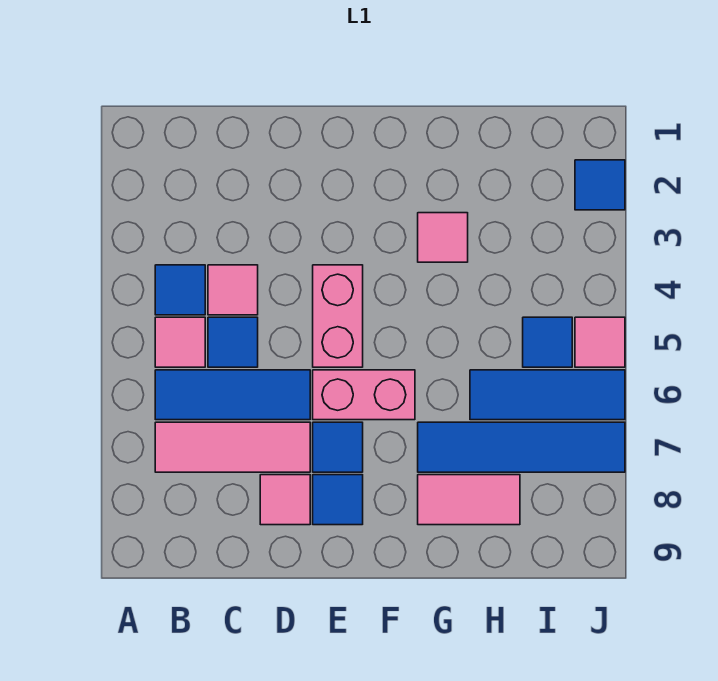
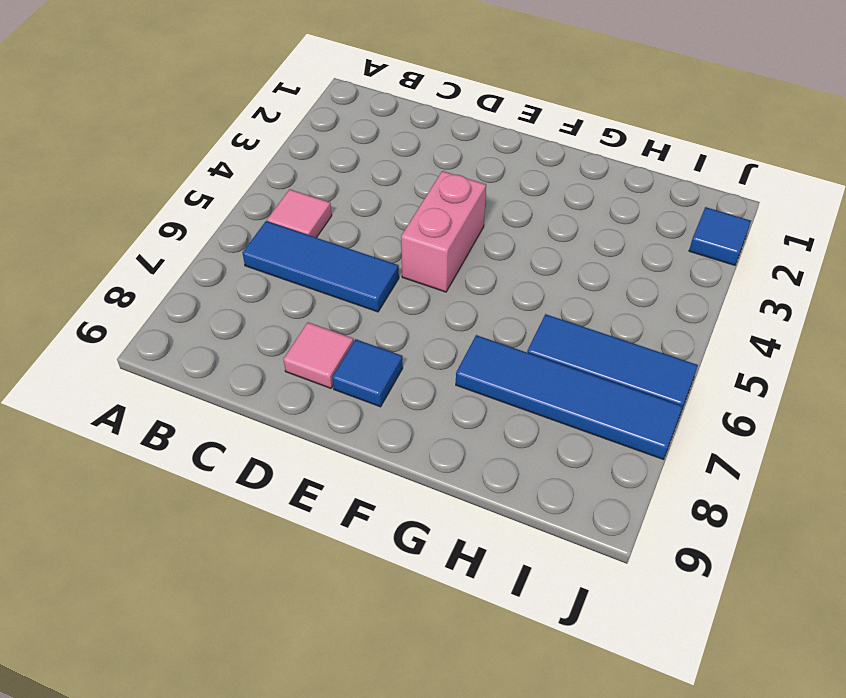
none -> blue tile B4 level 1
none -> pink tile B7:D7 level 1
none -> pink tile C4 level 1

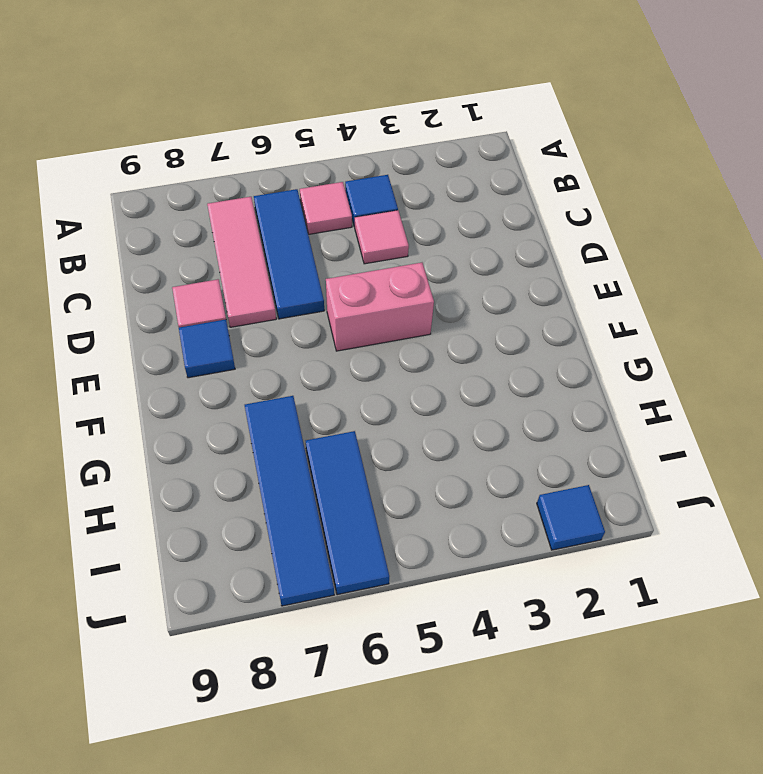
none -> blue tile C5 level 1
none -> pink brick E6:F6 level 1
none -> blue tile E7 level 1

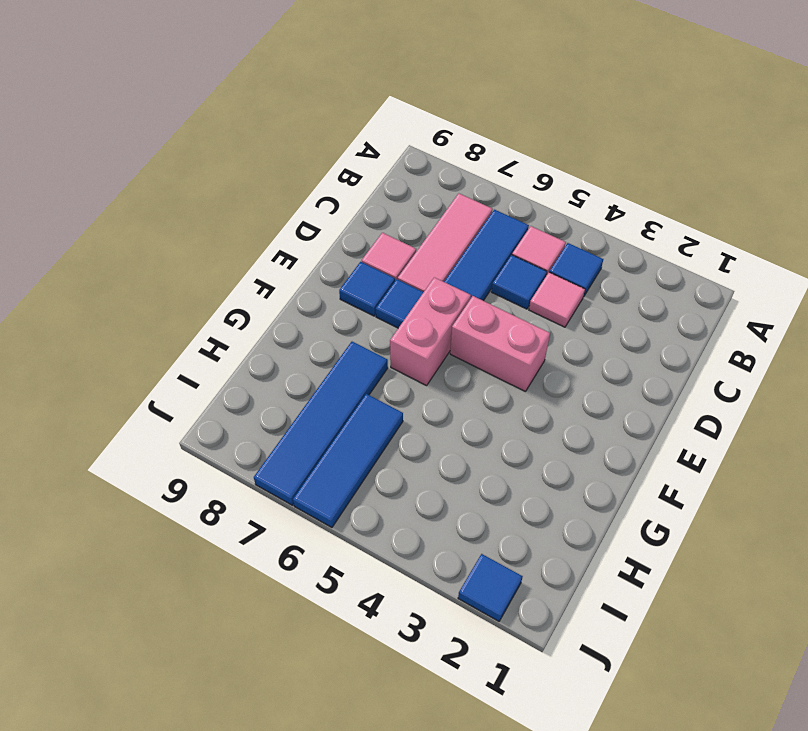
none -> pink tile G3 level 1
none -> pink tile G8:H8 level 1
none -> blue tile I5 level 1

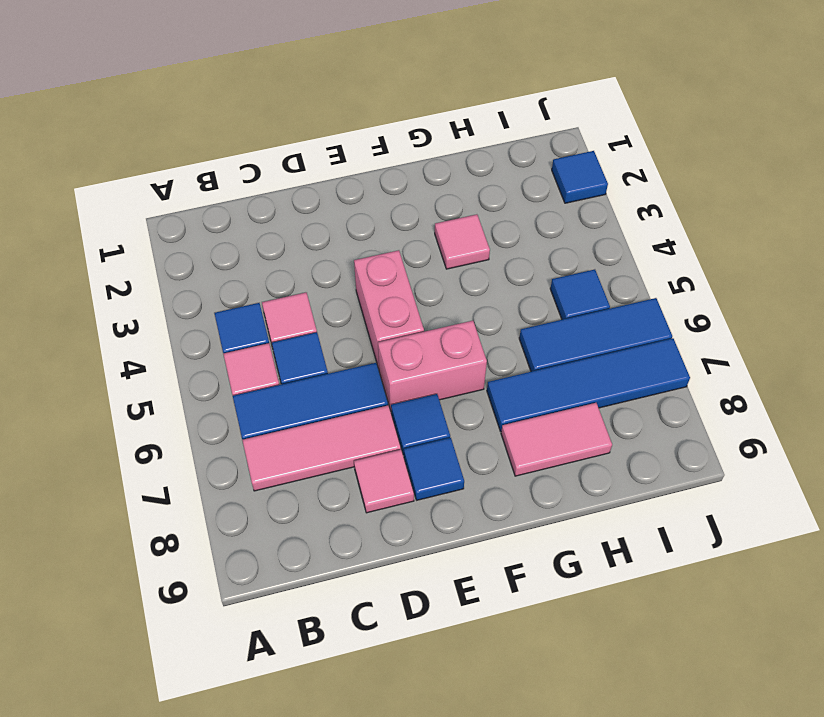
none -> pink tile J5 level 1

